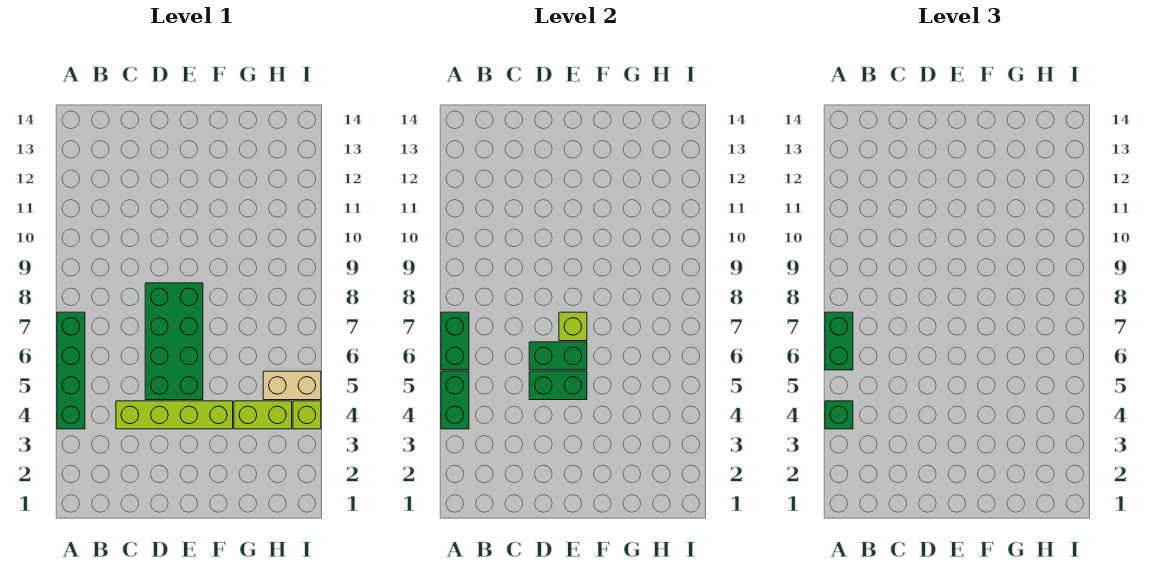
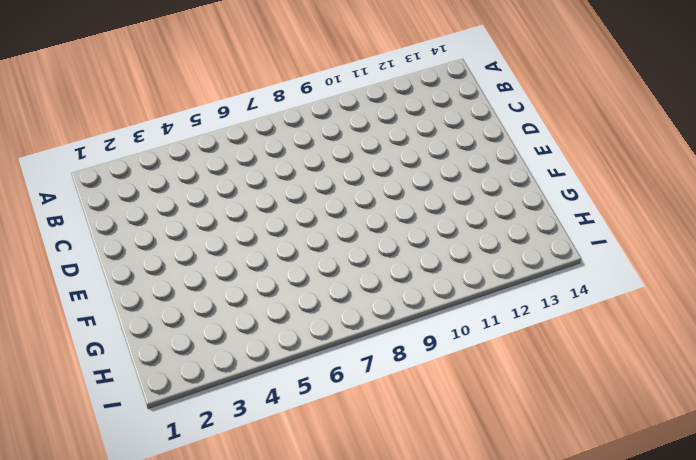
none -> green brick A4:A7 level 1
none -> lime brick C4:F4 level 1
none -> green brick D5:E8 level 1

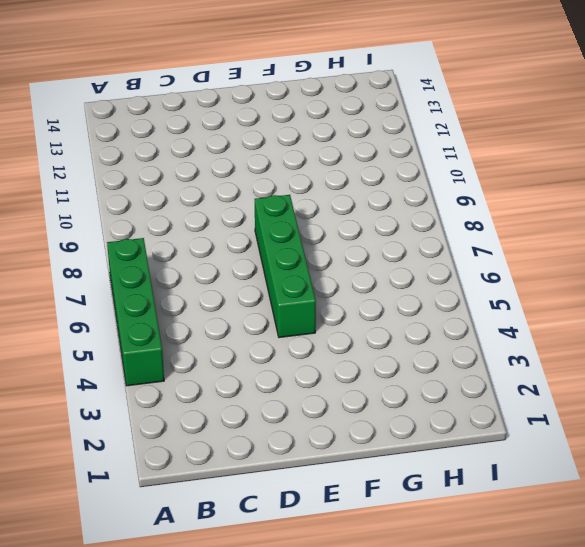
green brick E5:E8 level 1 -> green brick D5:E8 level 1
none -> lime brick C4:F4 level 1
none -> lime brick G4:H4 level 1
none -> tan brick H5:I5 level 1

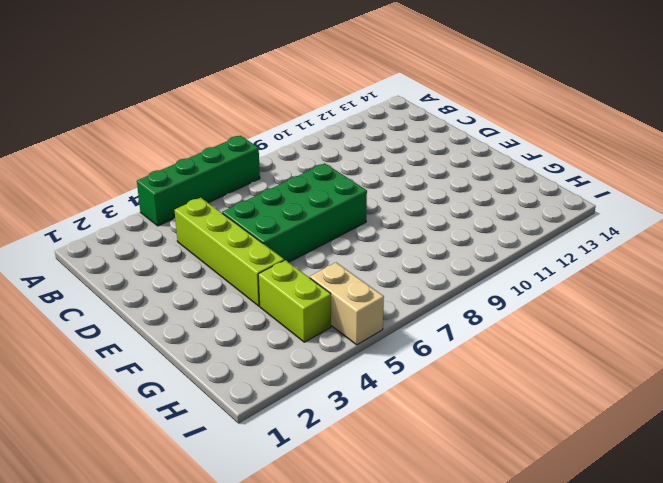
none -> lime brick I4 level 1
none -> green brick A4:A5 level 2
none -> green brick A6:A7 level 2

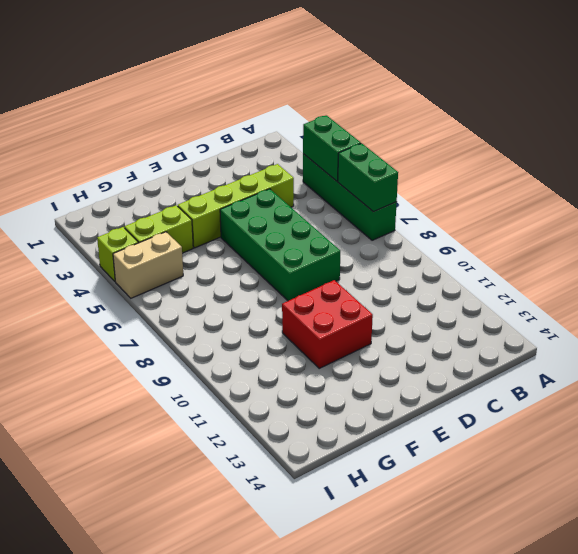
red brick E10:F11 level 1 -> none
none -> green brick D5:E5 level 2
none -> green brick D6:E6 level 2
none -> lime brick E7 level 2

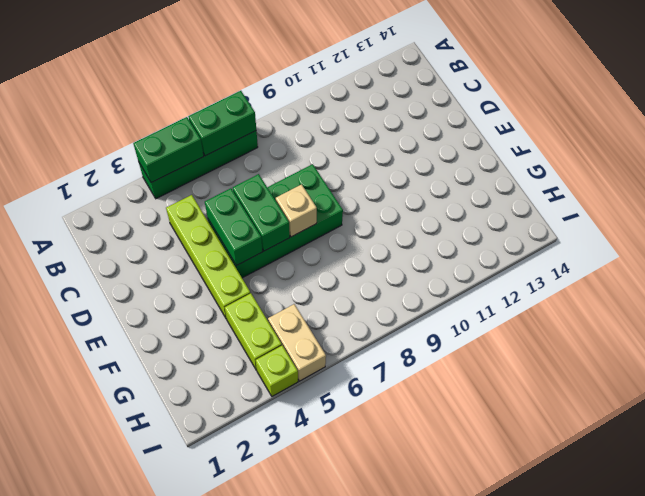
tan brick E7 level 2 -> lime brick E7 level 2
none -> green brick A4 level 3
none -> green brick A6:A7 level 3

